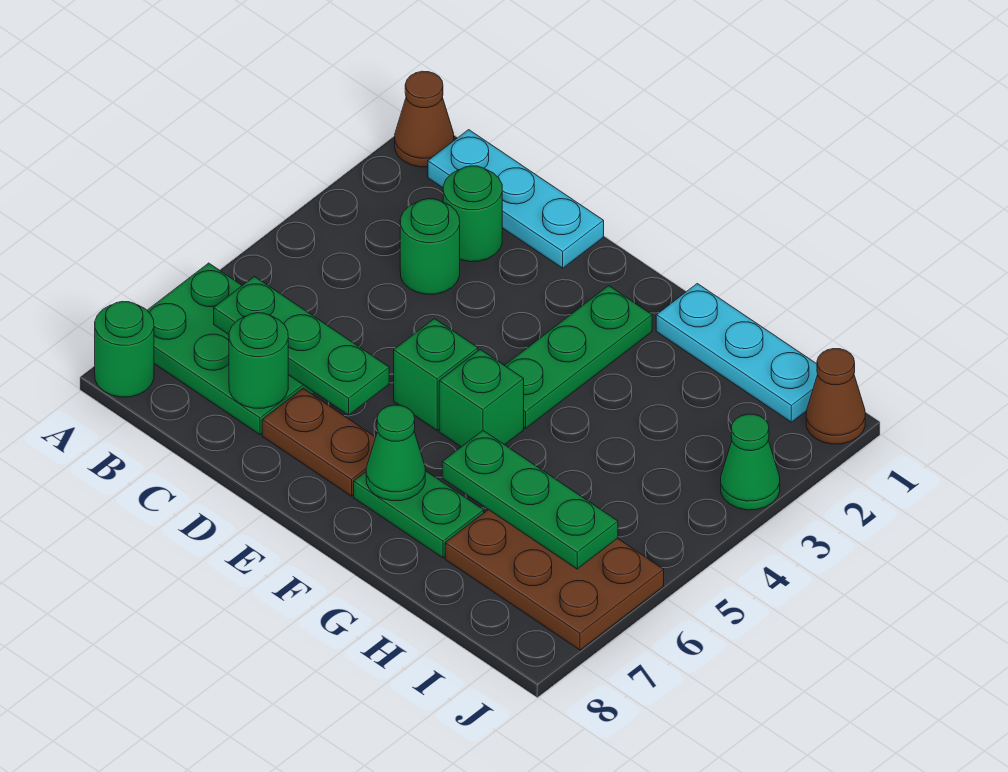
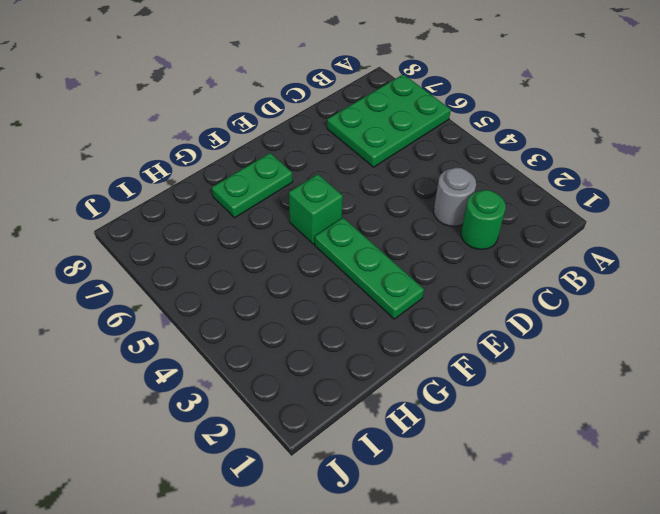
grey round brick C3 level 1 -> green round brick C3 level 1
none -> brown cone A1 level 1
none -> green round brick A8 level 1
none -> cyan plate B1:D1 level 1

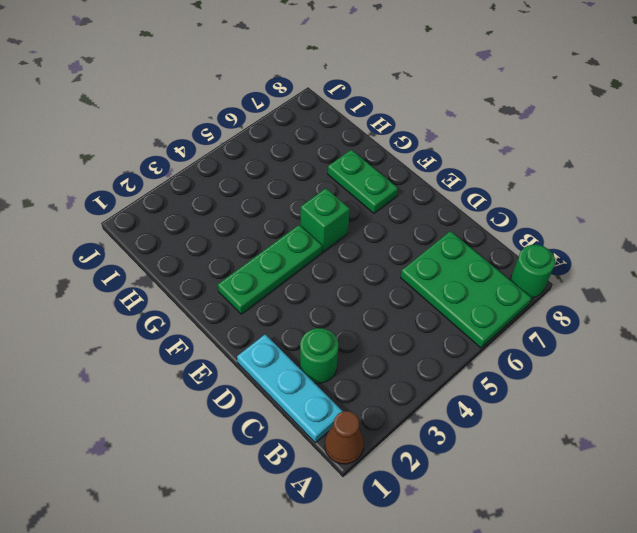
none -> green round brick C3 level 1
none -> brown plate D7:E7 level 1
none -> green brick E5 level 1

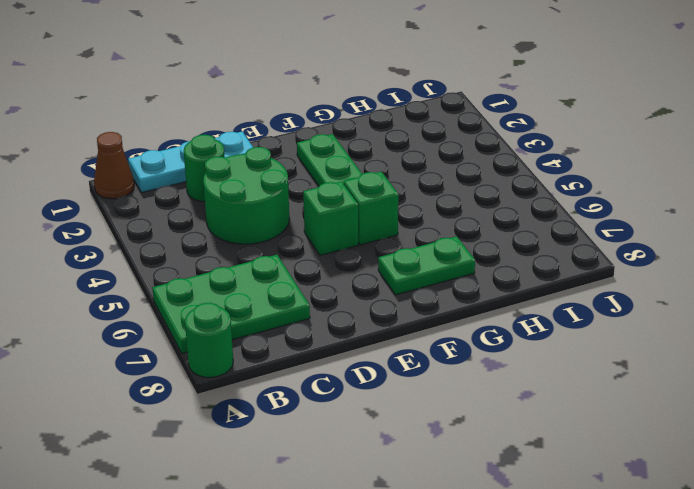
green round brick C3:D4 level 1 -> green round brick C3 level 1
none -> brown plate D7:E7 level 1
none -> cyan plate G1:I1 level 1
none -> brown plate H6:J7 level 1

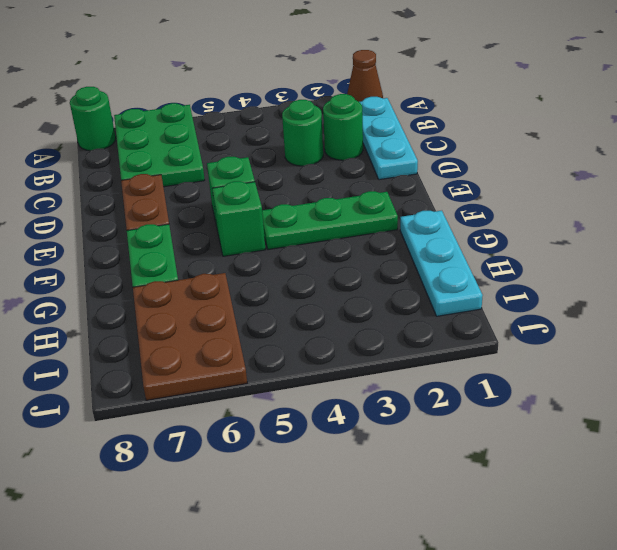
none -> brown cone J1 level 1
none -> green cone J3 level 1
none -> green plate B6:D6 level 2

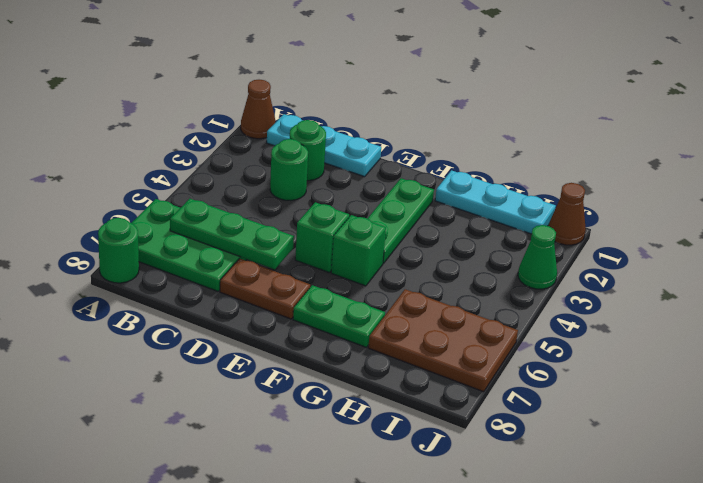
none -> green round brick C7 level 2
none -> green cone F7 level 2
none -> green plate G6:I6 level 2

